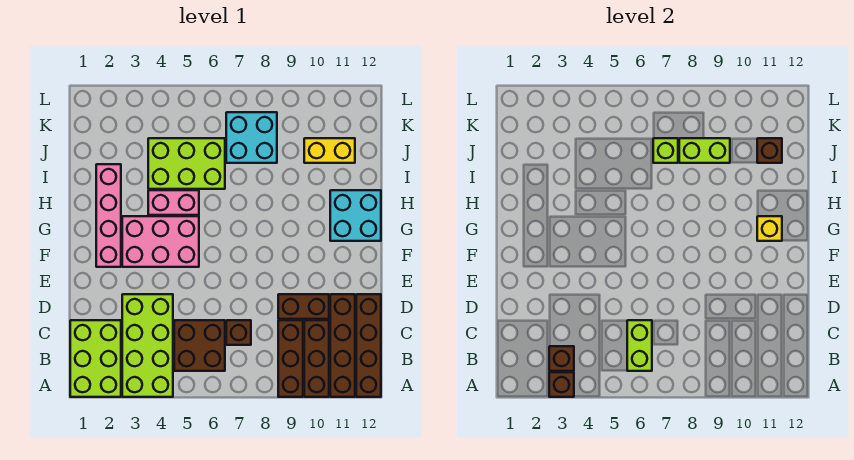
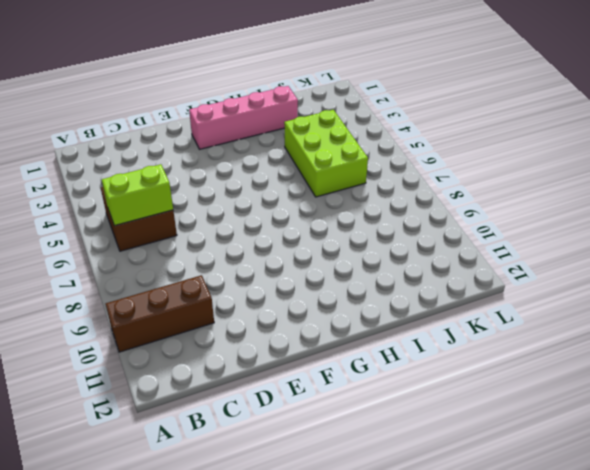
none -> lime brick A1:C2 level 1
none -> lime brick A3:D4 level 1
none -> brown brick A9:C9 level 1

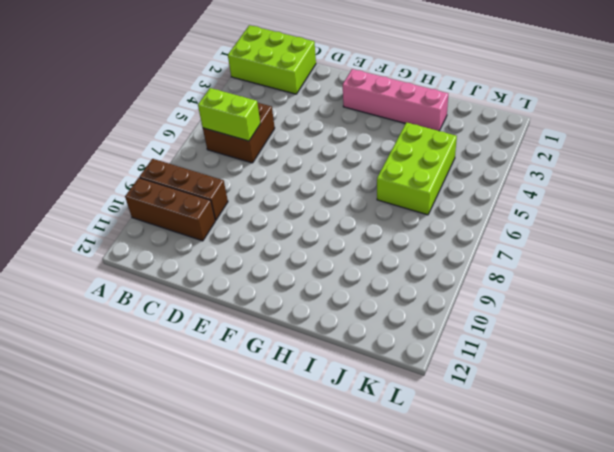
none -> lime brick A3:D4 level 1
none -> brown brick A11:D11 level 1
none -> brown brick A12:D12 level 1

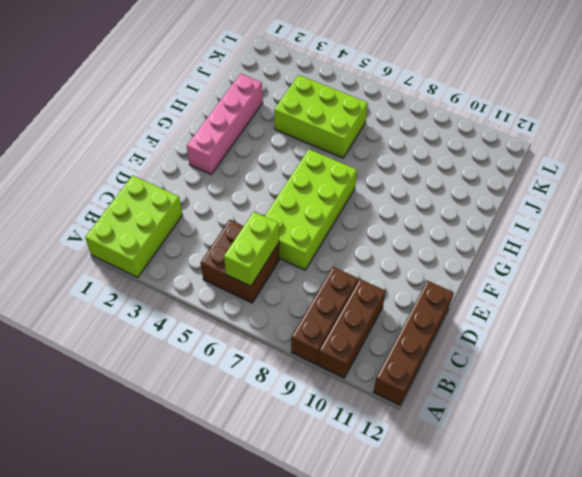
lime brick D6:G7 level 1 -> lime brick A3:D4 level 1
none -> brown brick A11:D11 level 1
none -> brown brick C7 level 1
none -> brown brick D9:D10 level 1

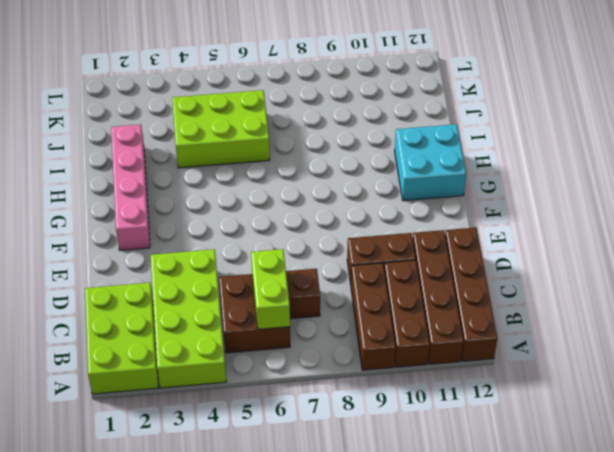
none -> pink brick F3:G5 level 1
none -> pink brick H4:H5 level 1
none -> cyan brick J7:K8 level 1

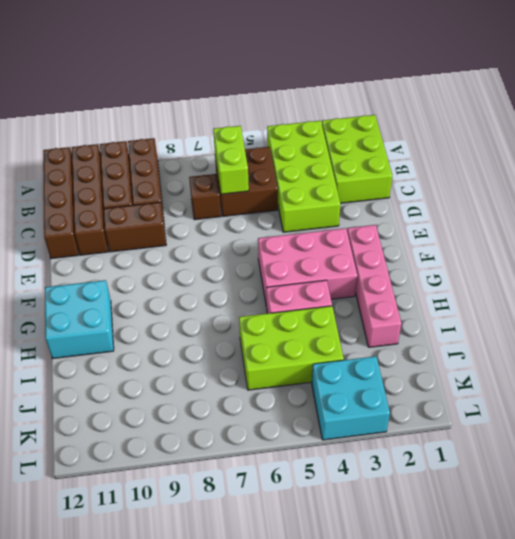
cyan brick K3:L4 level 1 -> cyan brick J7:K8 level 1
none -> yellow brick J10:J11 level 1
none -> brown brick A3 level 2
none -> brown brick B3 level 2

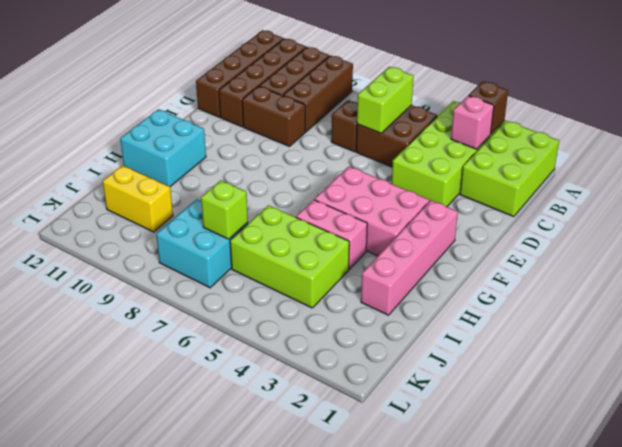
pink brick B3 level 2 -> brown brick B3 level 2
none -> yellow brick G11 level 2
none -> lime brick J8:J9 level 2
none -> brown brick J11 level 2

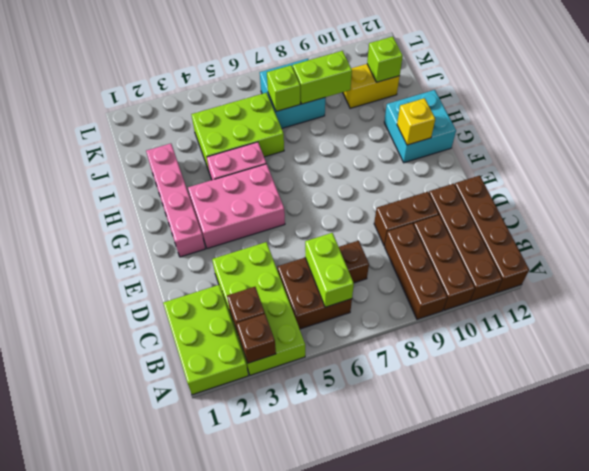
lime brick J11 level 2 -> brown brick J11 level 2

